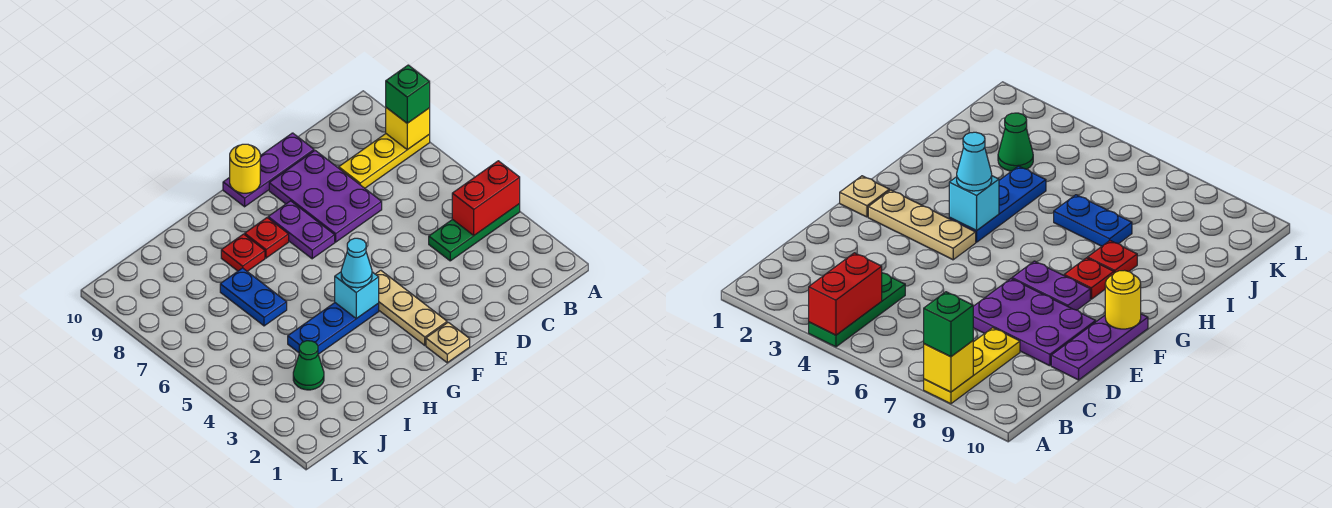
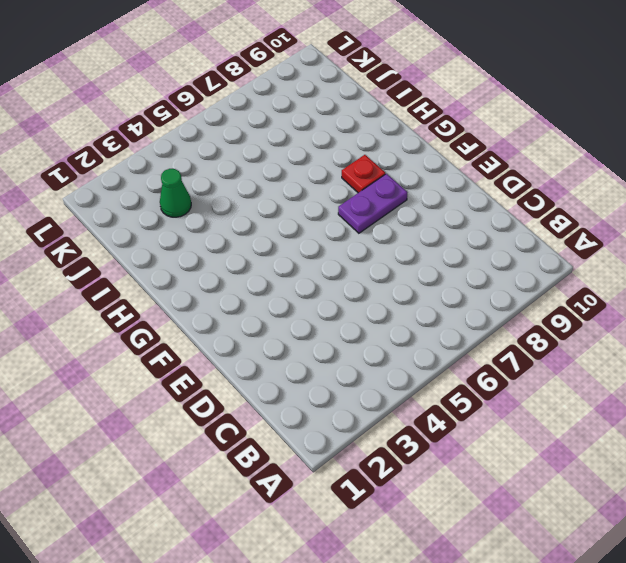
none -> green plate A4:C4 level 1
none -> yellow plate A8:C8 level 1
none -> purple plate D7:E9 level 1

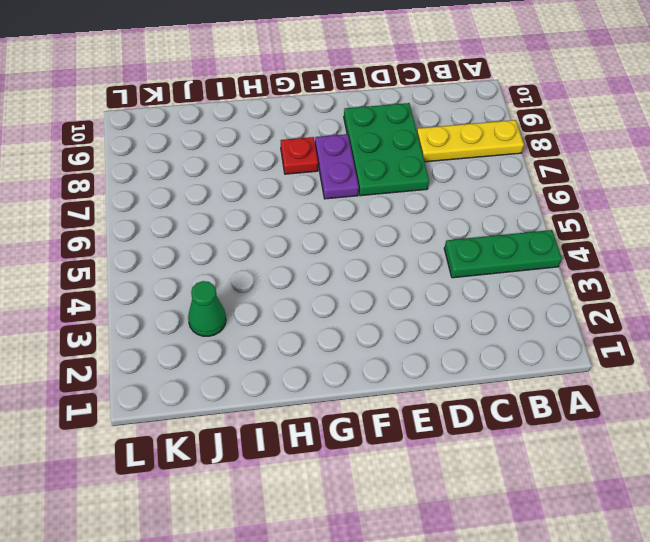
green plate D7:E9 level 1 -> purple plate D7:E9 level 1
none -> purple plate D10:F10 level 1
none -> tan plate F1 level 1
none -> tan plate F2:F4 level 1

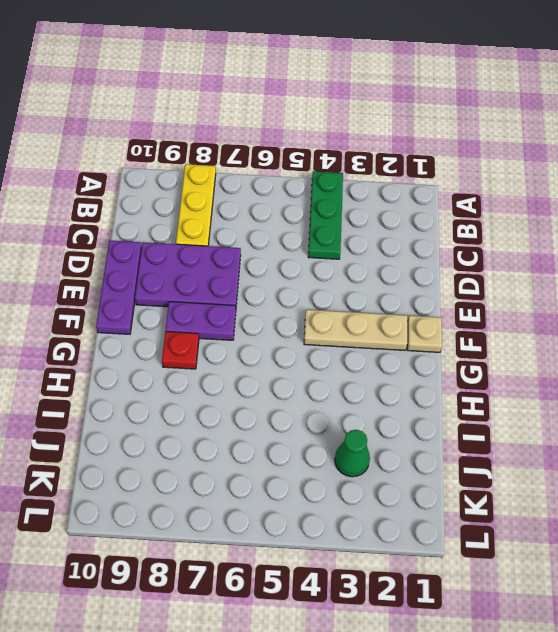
none -> blue plate G4:I4 level 1
none -> red plate H8 level 1
none -> blue plate I6:I7 level 1

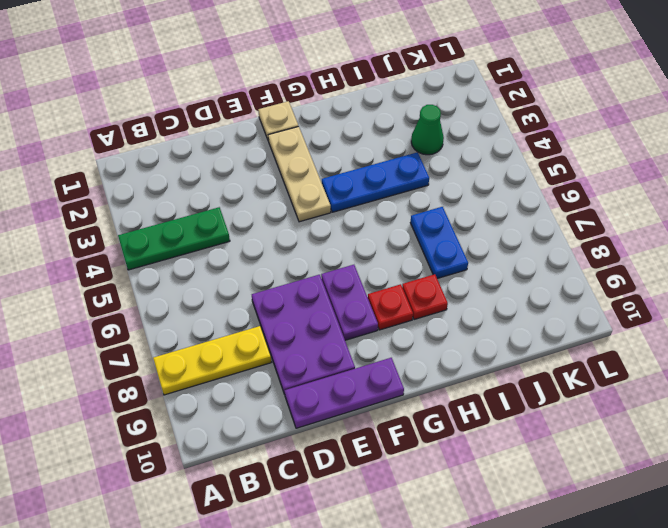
none -> red brick A4:B4 level 2
none -> yellow brick A8 level 2
none -> yellow round brick F10 level 2

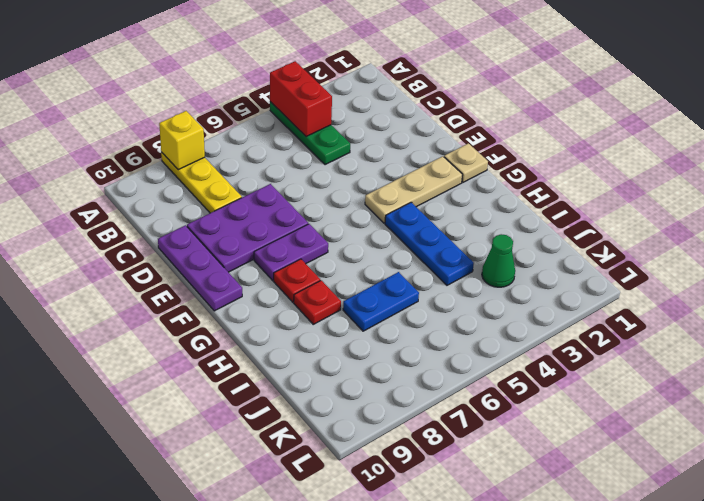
none -> yellow round brick F10 level 2
none -> cyan brick G4 level 2
none -> green brick A8 level 3

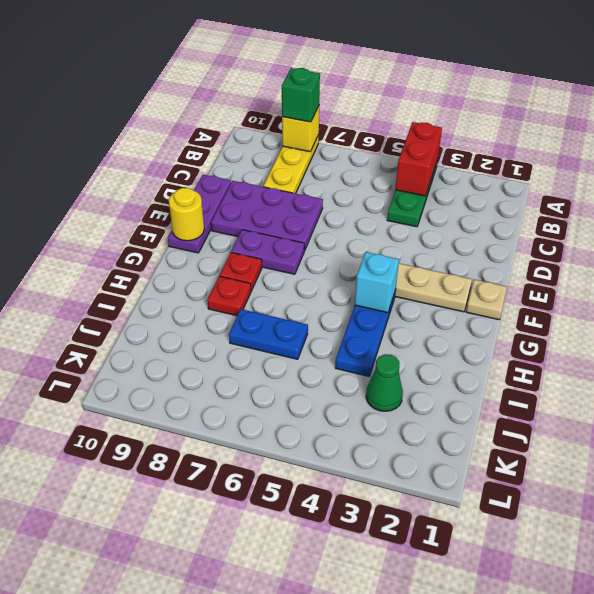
none -> cyan cone G4 level 3

